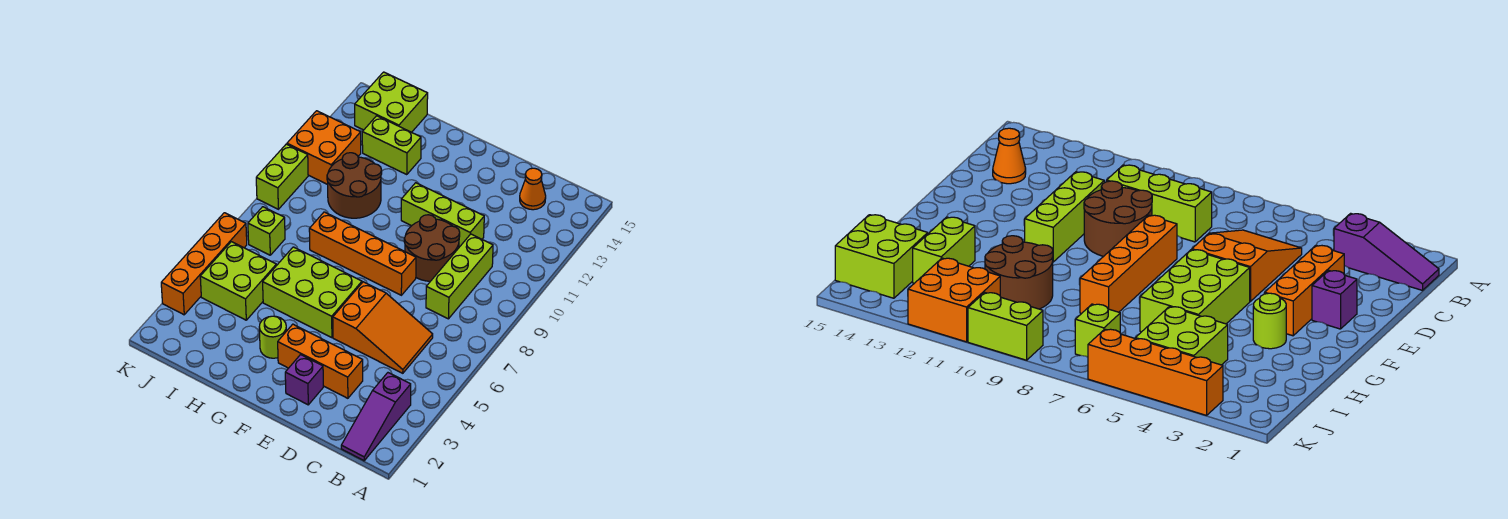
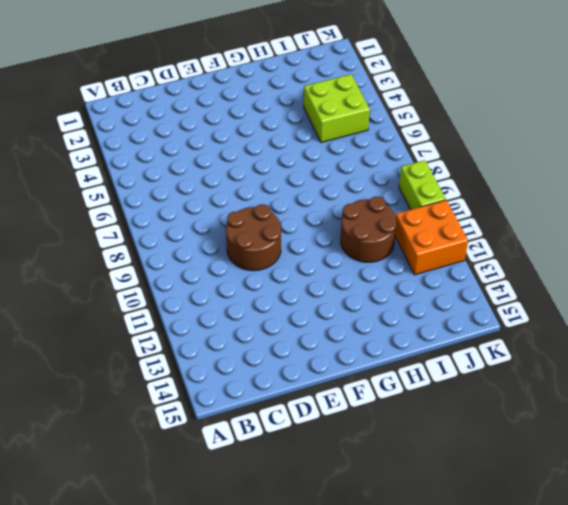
none -> purple slope B1:B3 level 1 top 3
none -> orange slope C5:E6 level 1 top E
none -> lime brick C8:C10 level 1

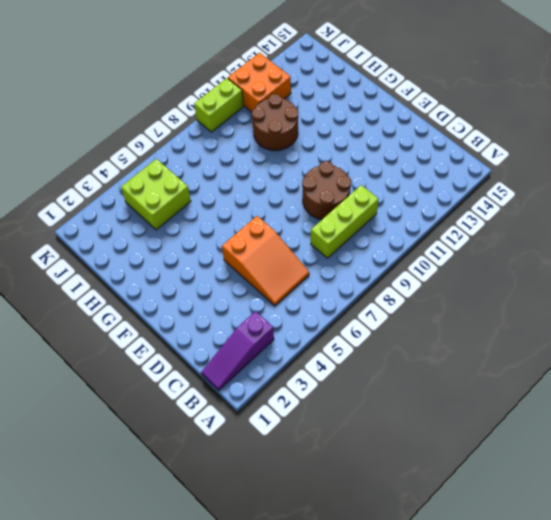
none -> orange cone C14 level 1
none -> orange brick D3:F3 level 1
none -> lime brick D11:F11 level 1

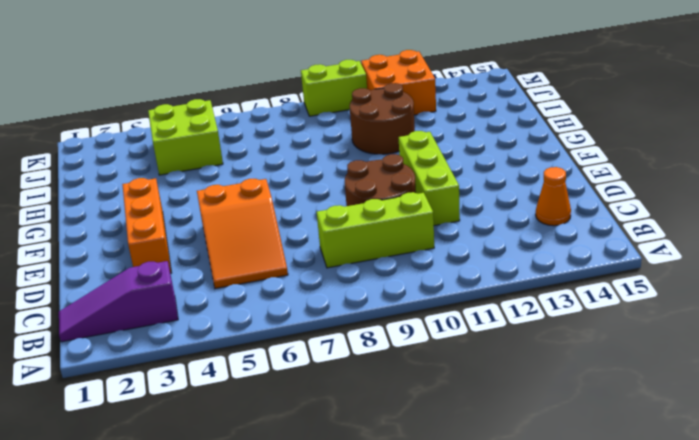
none -> purple brick E2 level 1
none -> orange brick E8:H8 level 1
none -> lime brick F5:H6 level 1

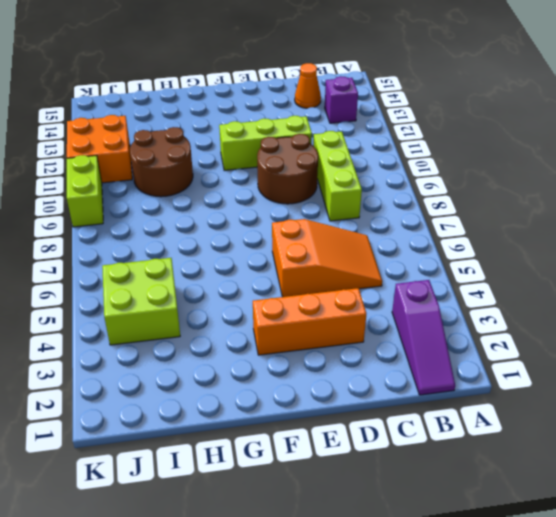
purple brick B13 level 1 -> purple brick E2 level 1
none -> orange brick E8:H8 level 1
none -> lime brick F5:H6 level 1
none -> lime round brick G3 level 1

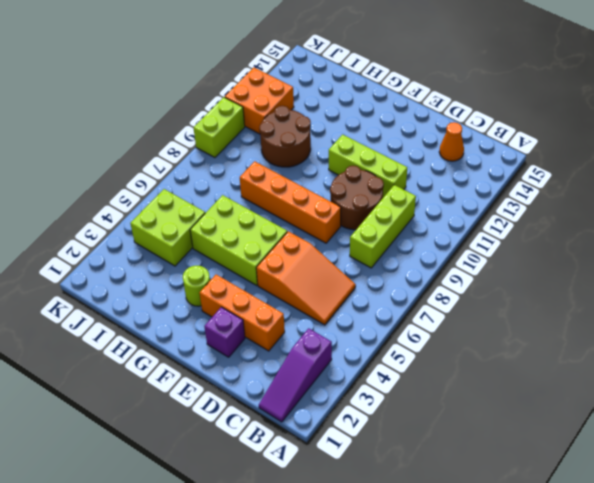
none -> lime brick H13:I13 level 1
none -> lime brick I14:J15 level 1
none -> lime brick J7 level 1

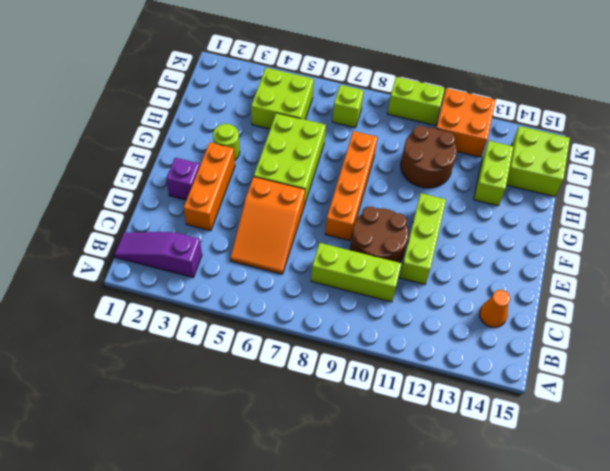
none -> orange brick K3:K6 level 1

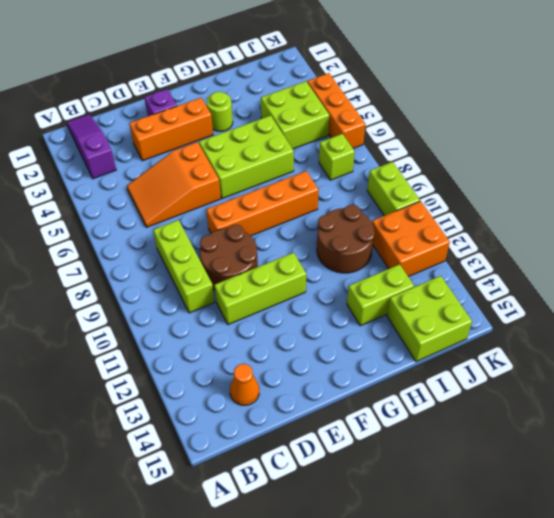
orange brick K4:K6 level 1 -> orange brick K3:K6 level 1

